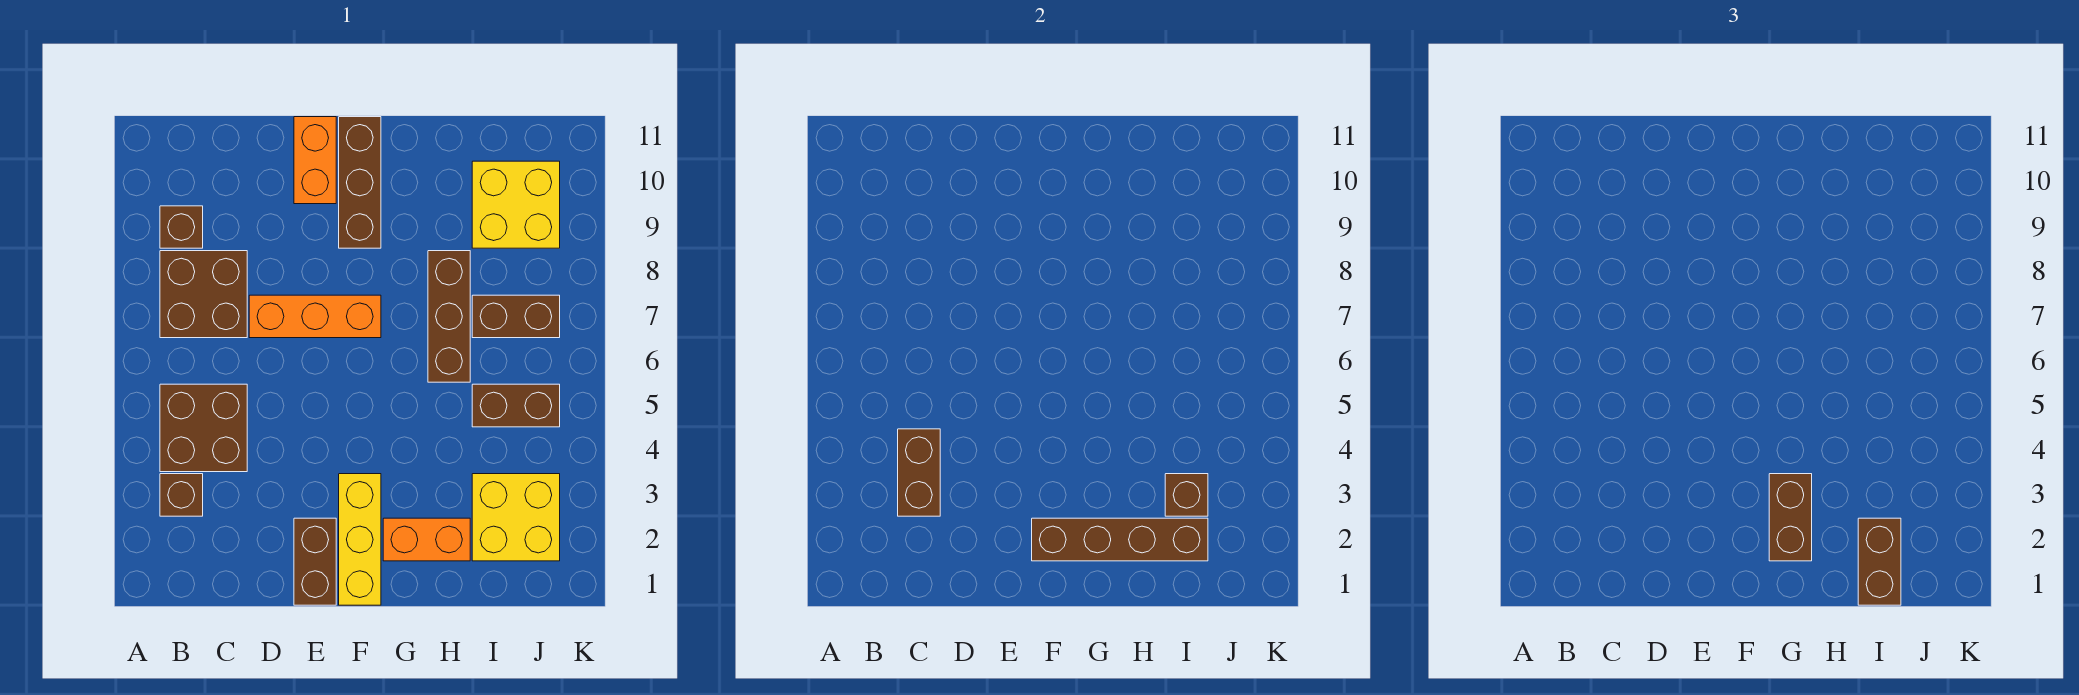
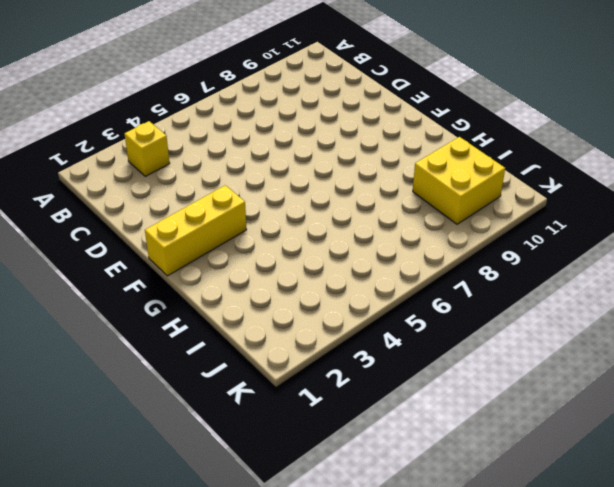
yellow brick B3 level 1 -> brown brick B3 level 1
none -> brown brick B4:C5 level 1
none -> brown brick B7:C8 level 1
none -> brown brick B9 level 1

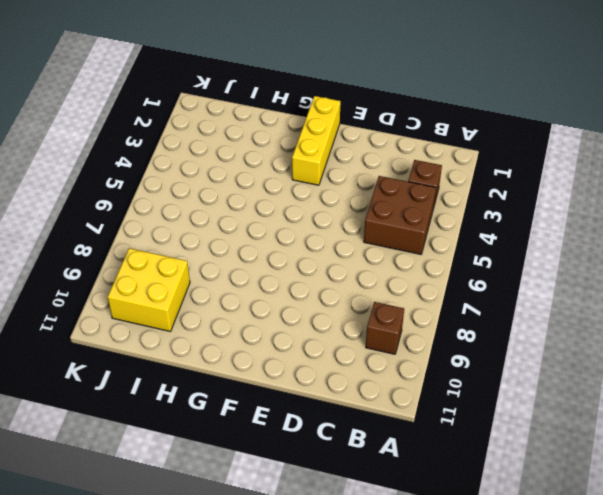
none -> brown brick B7:C8 level 1
none -> orange brick D7:F7 level 1
none -> brown brick E1:E2 level 1

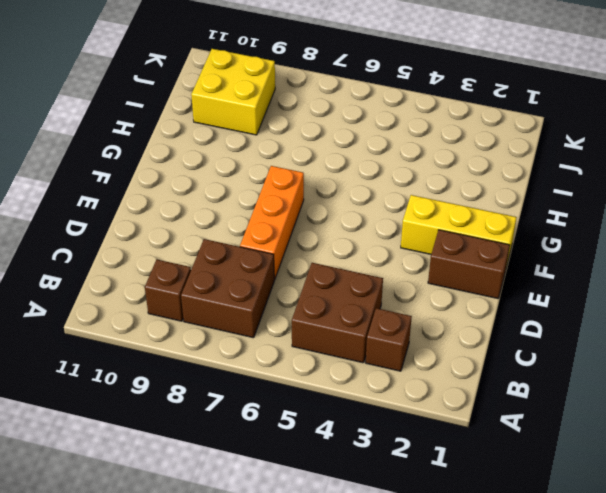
none -> orange brick E10:E11 level 1
none -> brown brick F9:F11 level 1
none -> orange brick G2:H2 level 1

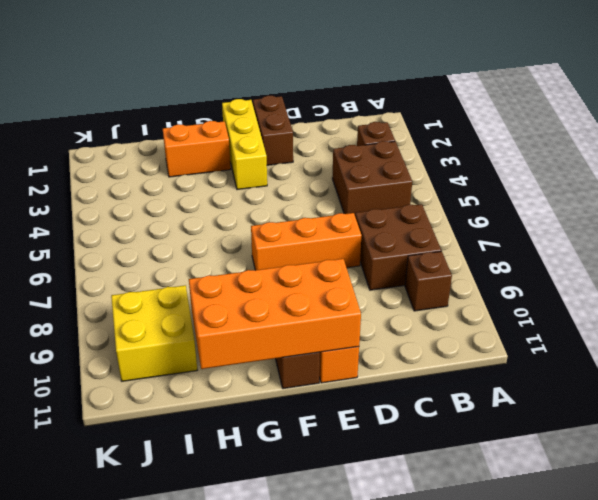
orange brick E10:H11 level 2 -> none
none -> brown brick H6:H8 level 1
none -> yellow brick I2:J3 level 1
none -> brown brick I5:J5 level 1

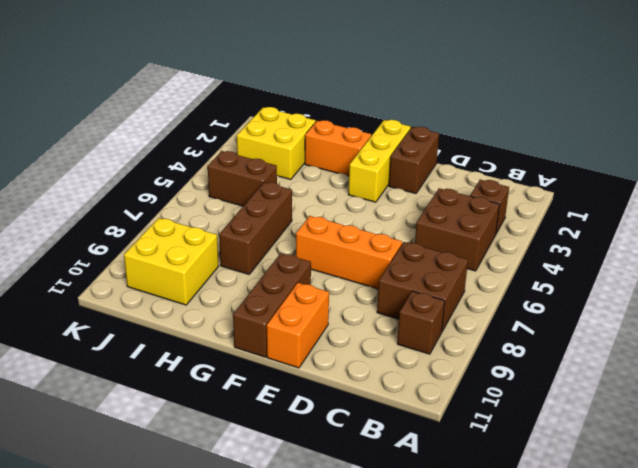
none -> brown brick I7:J7 level 1
none -> brown brick C3:C4 level 2
none -> brown brick F2:I2 level 2

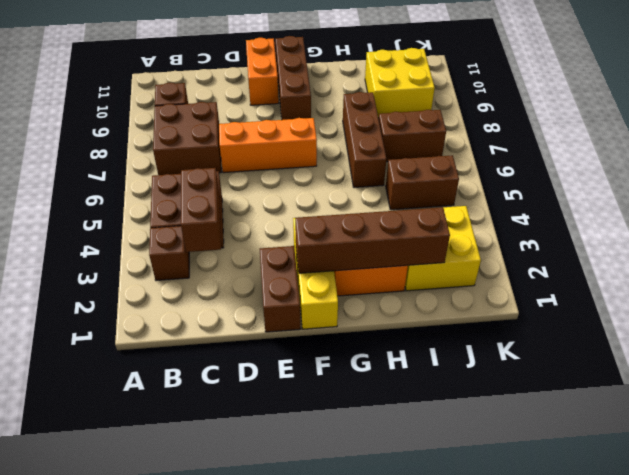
none -> brown brick I3 level 2
none -> brown brick G2:G3 level 3
none -> brown brick I1:I2 level 3

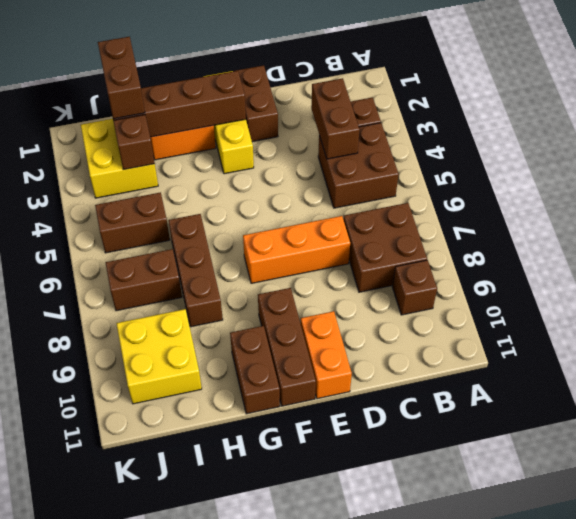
brown brick G10:G11 level 1 -> brown brick G2:G3 level 3

